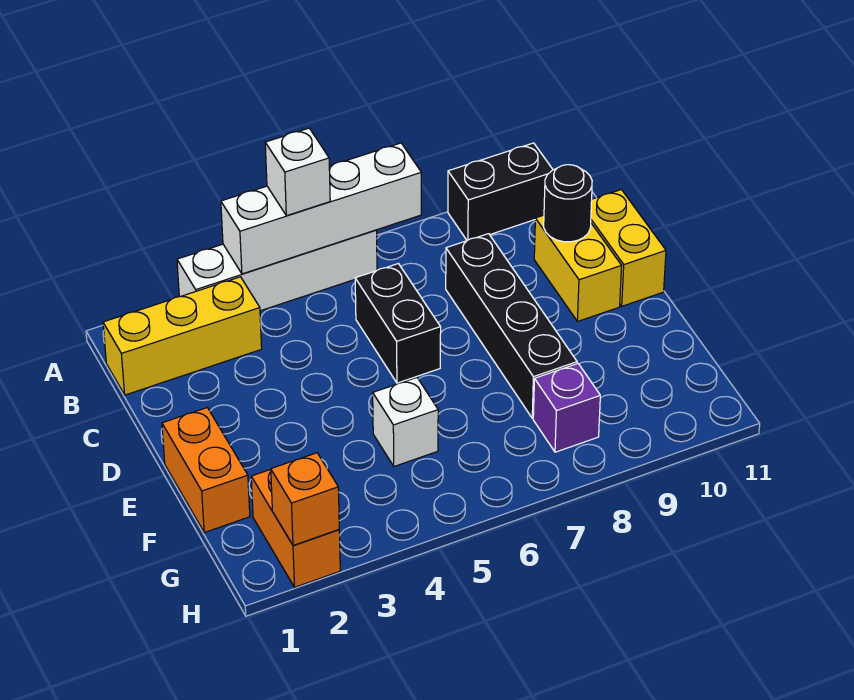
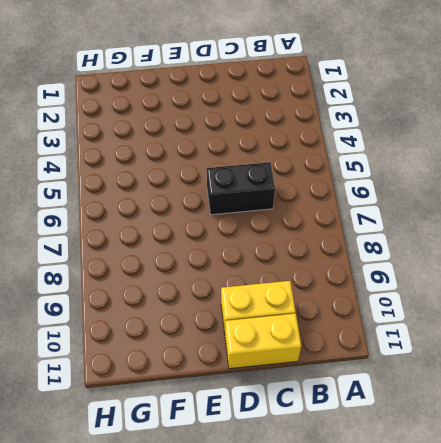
none -> white brick A3:A6 level 1
none -> black brick A9:A10 level 1
none -> yellow brick B1:B3 level 1

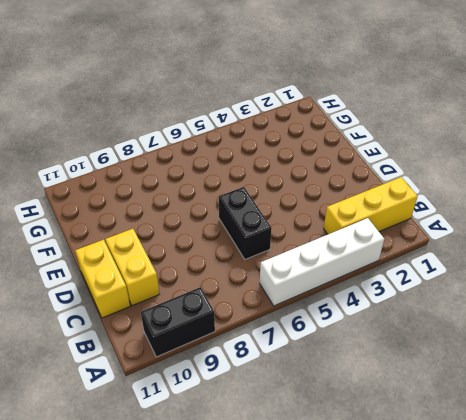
none -> black brick C8:F8 level 1
none -> orange brick E1:F1 level 1
none -> white brick F5 level 1

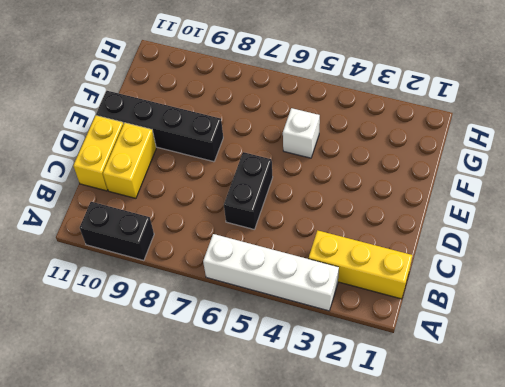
black brick E8:E11 level 1 -> black brick C8:F8 level 1
none -> orange brick E1:F1 level 1
none -> orange brick G2:H2 level 1
none -> purple brick G8 level 1

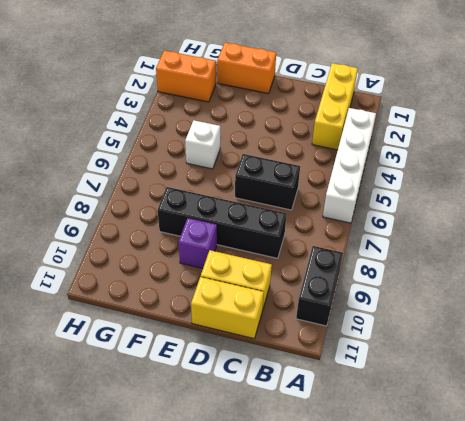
purple brick E9 level 1 -> purple brick G8 level 1
none -> white brick A4:A7 level 2
none -> black round brick C10 level 2
none -> orange brick H2 level 2

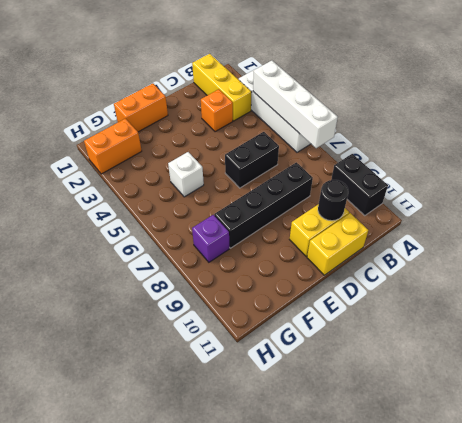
orange brick C3 level 1 -> orange brick H2 level 2
none -> white brick A5 level 3

